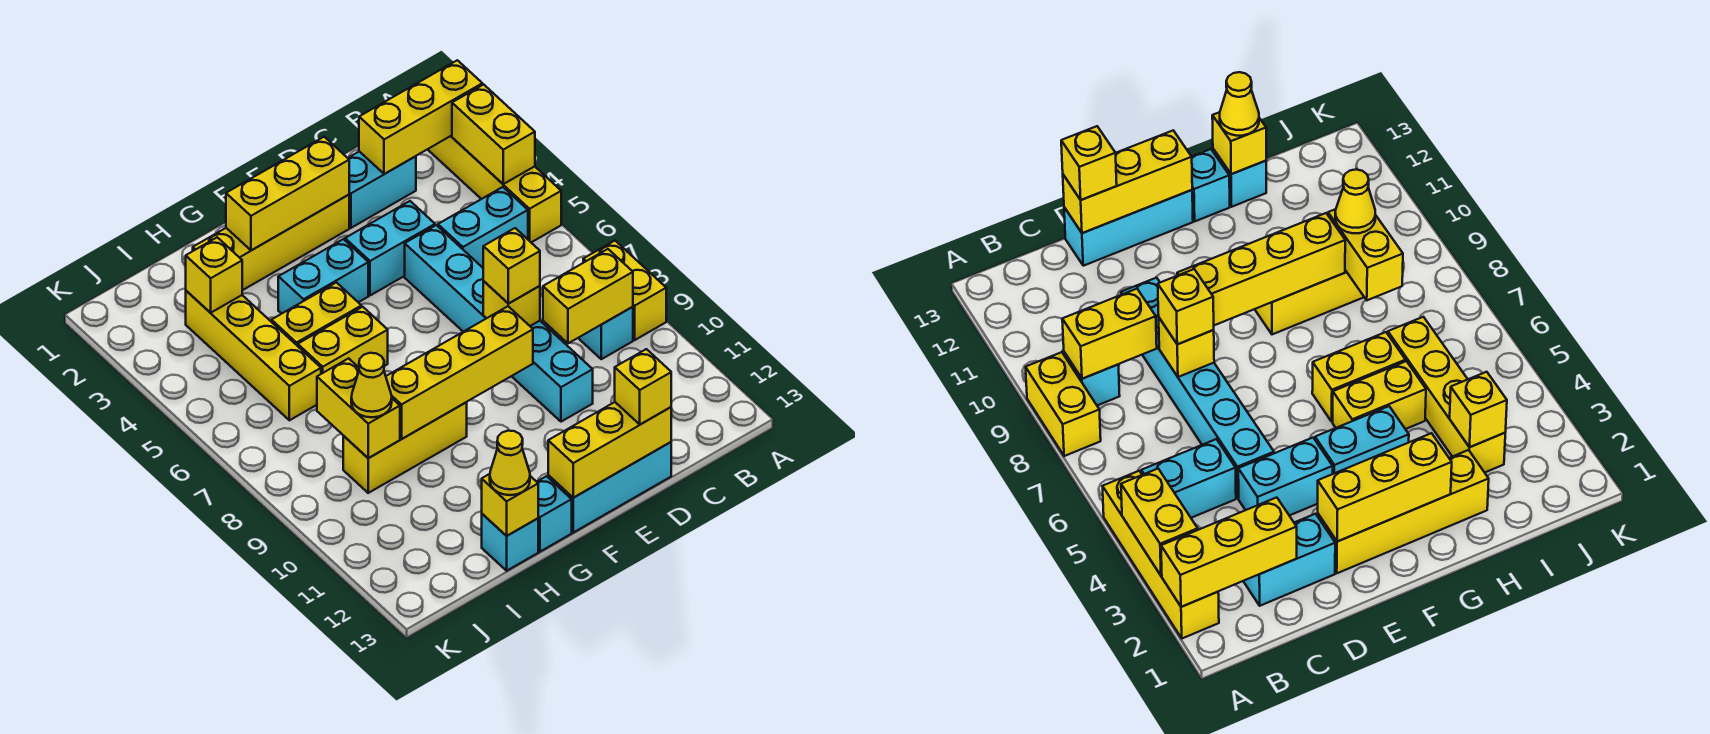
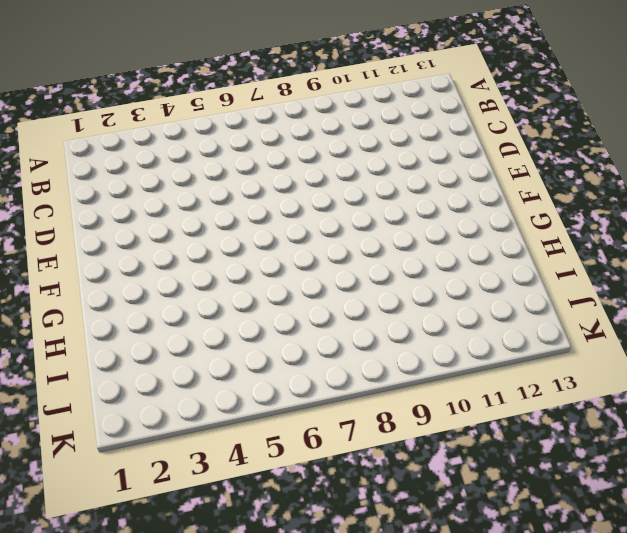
none -> yellow brick A2:A5 level 1
none -> yellow brick A8:A9 level 1
none -> cyan brick B5:C5 level 1
none -> cyan brick B9 level 1

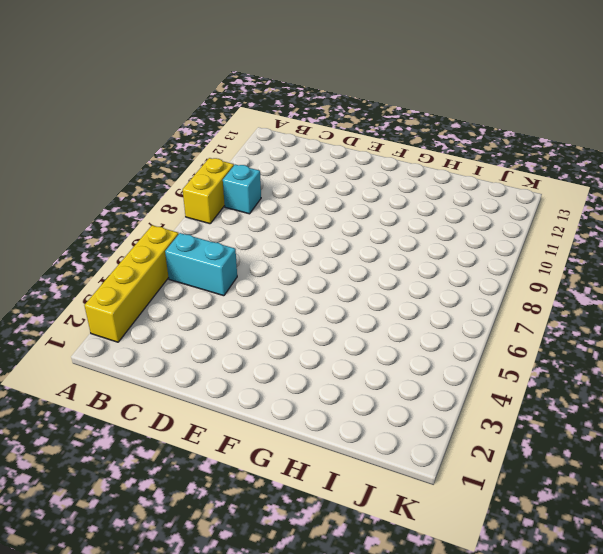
none -> cyan brick C2:D2 level 1
none -> cyan brick D4:E4 level 1
none -> cyan brick D5:D10 level 1
none -> cyan brick D13:F13 level 1

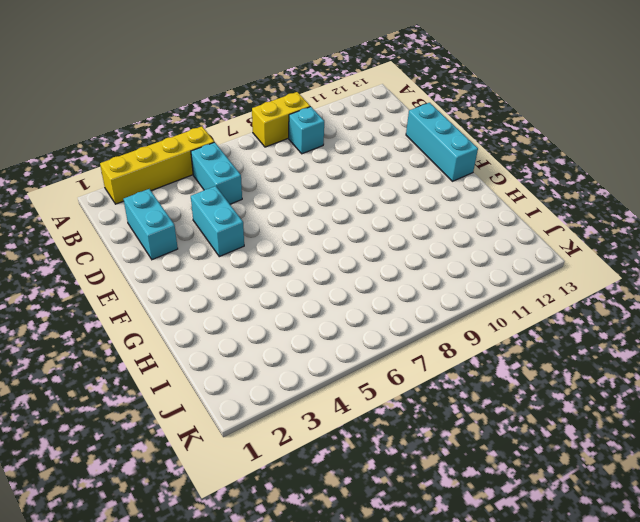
none -> cyan brick D5:D10 level 1
none -> yellow brick E2:H2 level 1
none -> cyan brick F4:G4 level 1
none -> yellow brick G5:H5 level 1

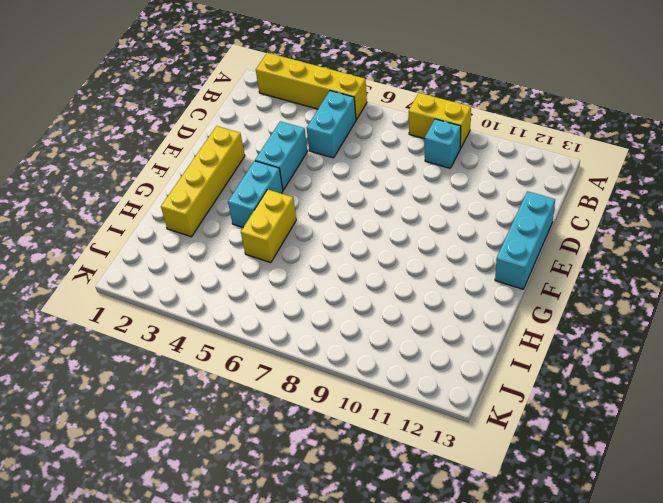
none -> cyan brick C2:D2 level 1
none -> cyan brick D5:D10 level 1
none -> yellow brick G6:H6 level 1
none -> yellow brick G9:I9 level 1

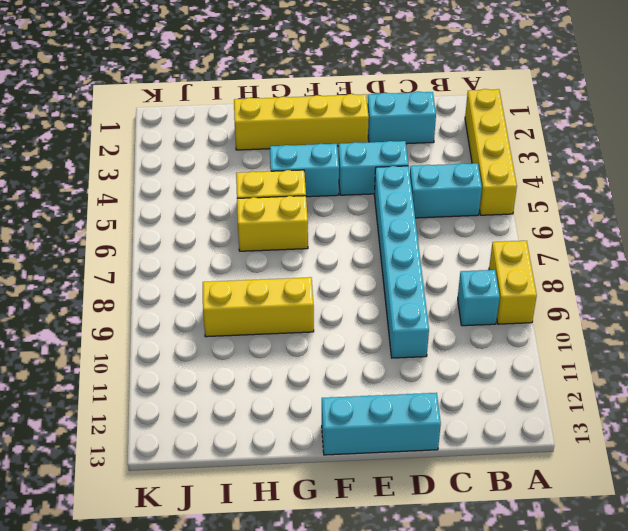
none -> cyan brick G13 level 1
none -> cyan brick H13 level 1
none -> yellow brick I3:I6 level 1
none -> yellow brick A2:C2 level 2

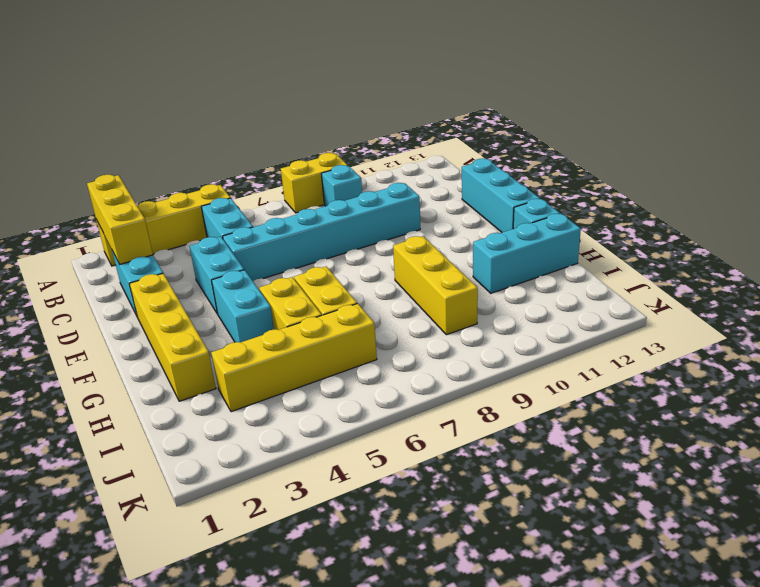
cyan brick H11:H13 level 1 -> cyan brick H13 level 1
none -> yellow brick A3:A4 level 2
none -> yellow brick B9:C9 level 2
none -> yellow brick D8 level 2
none -> yellow brick D13:F13 level 2

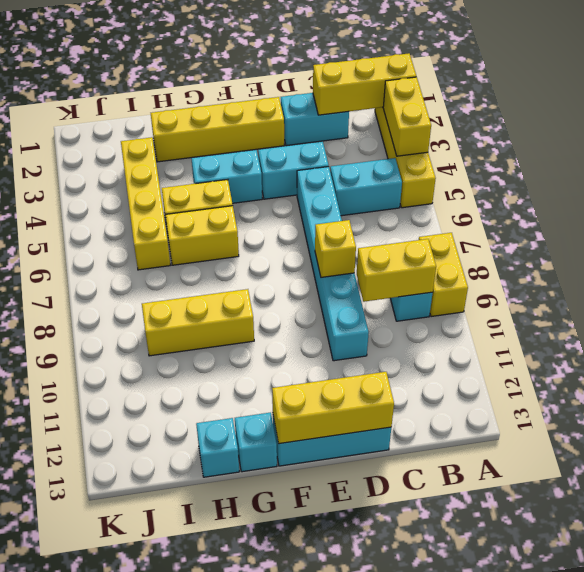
none -> yellow brick E2:G2 level 2
none -> yellow brick E9:H9 level 2
none -> yellow brick H13 level 2
none -> yellow brick I3 level 2

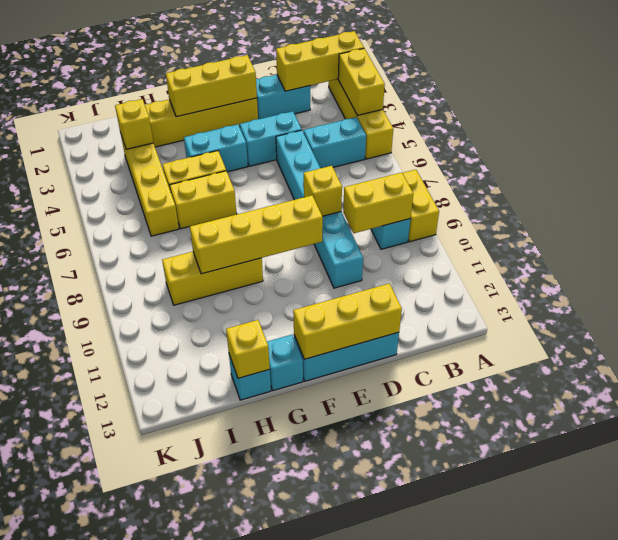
none -> yellow brick I8:I9 level 2
none -> yellow brick D8 level 3
none -> yellow brick D13 level 3
none -> yellow cone H13 level 3

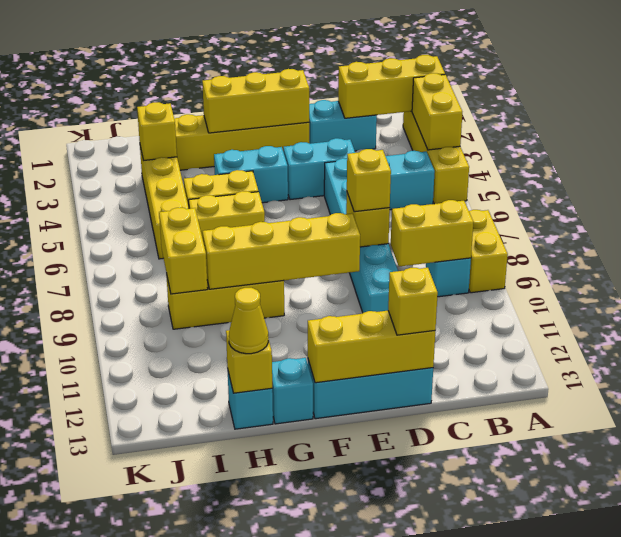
none -> yellow cone I9 level 3

